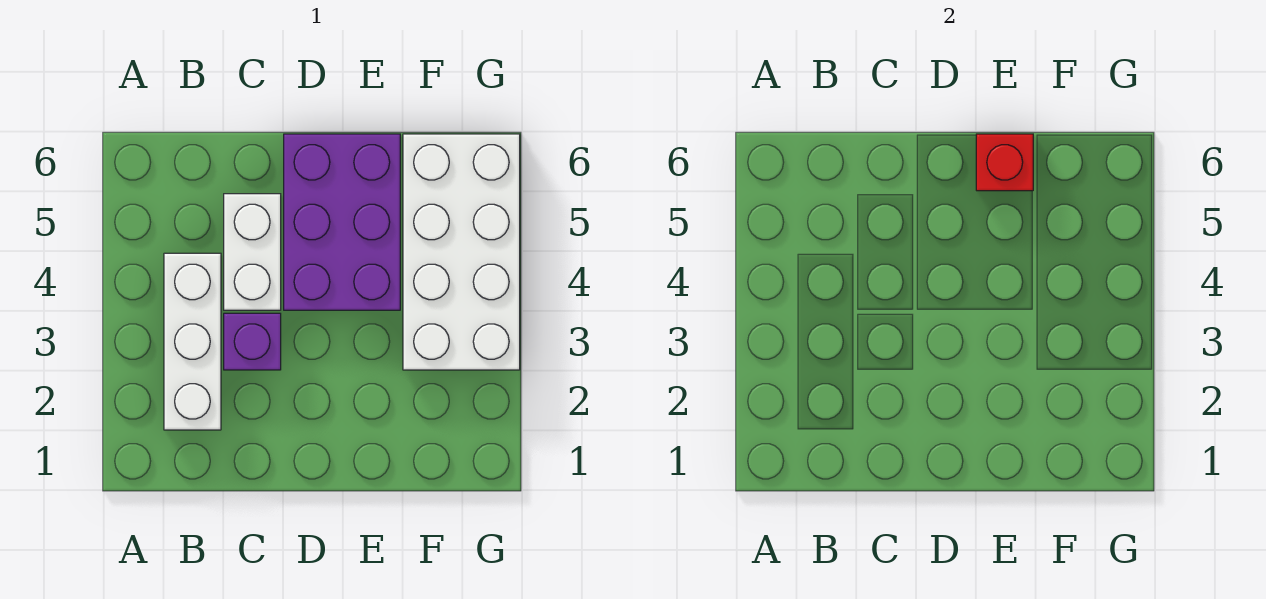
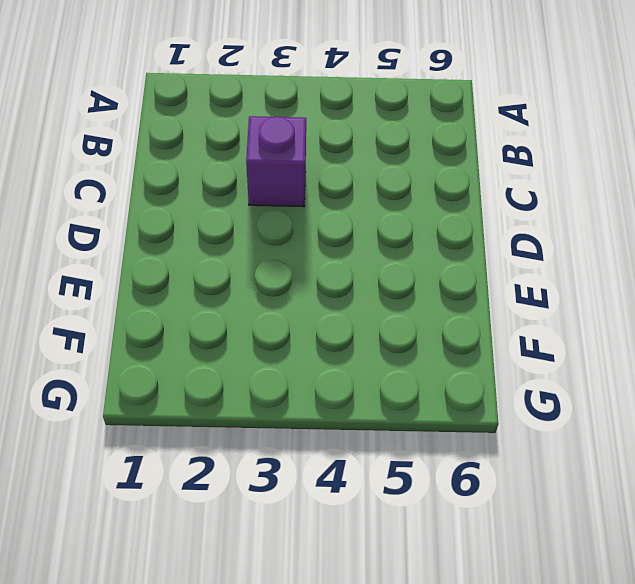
none -> white brick B2:B4 level 1
none -> white brick C4:C5 level 1

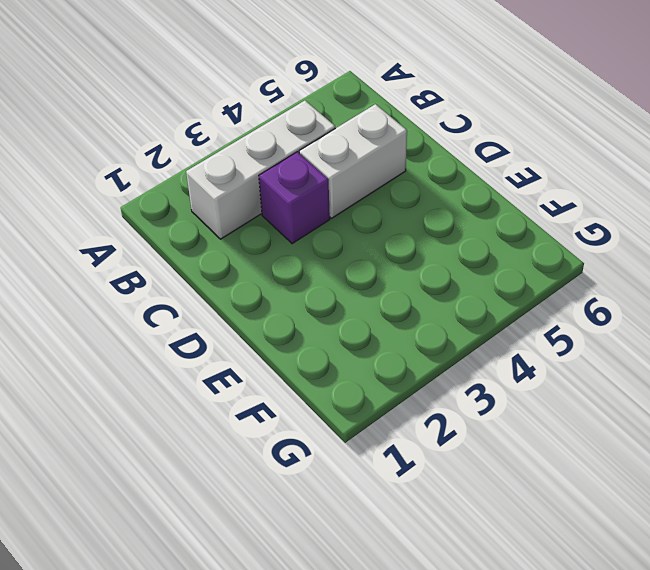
none -> purple brick D4:E6 level 1
none -> white brick F3:G6 level 1

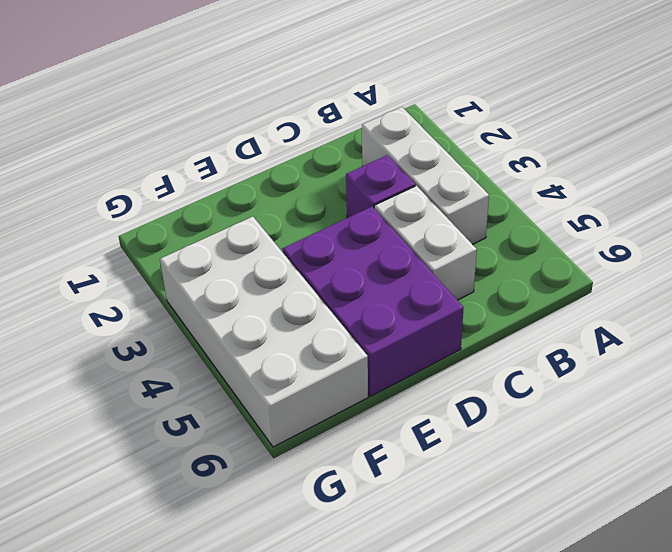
none -> red brick E6 level 2

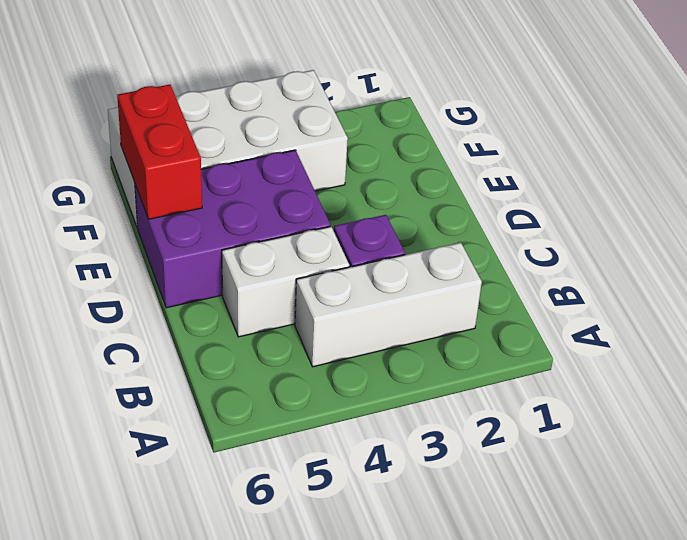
red brick E6:F6 level 2 -> red brick E6 level 2

